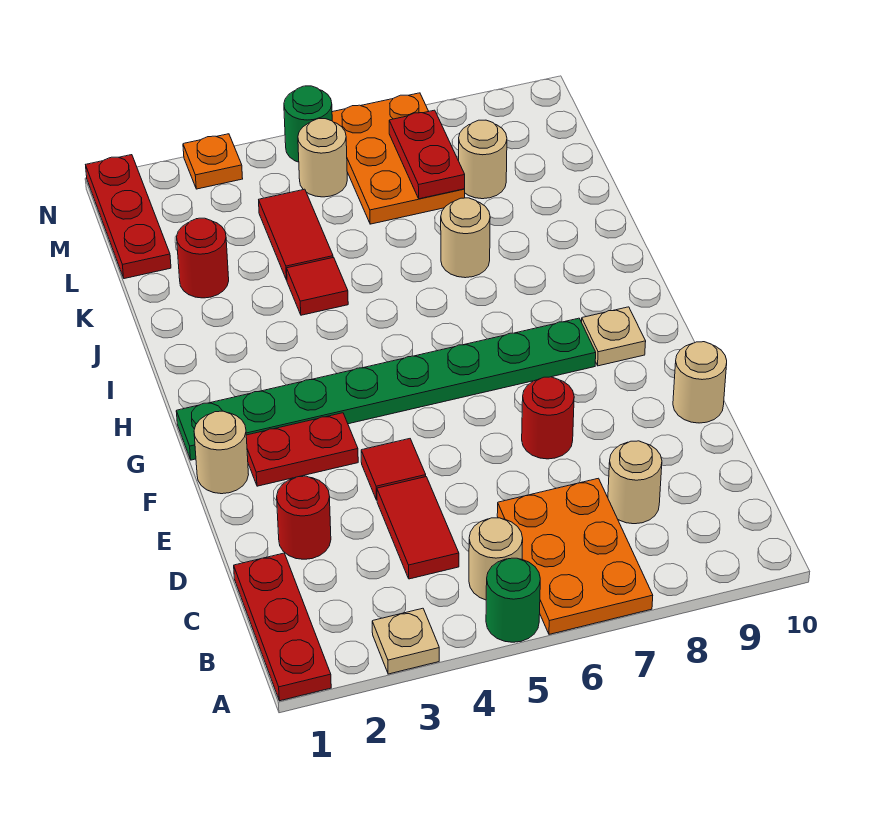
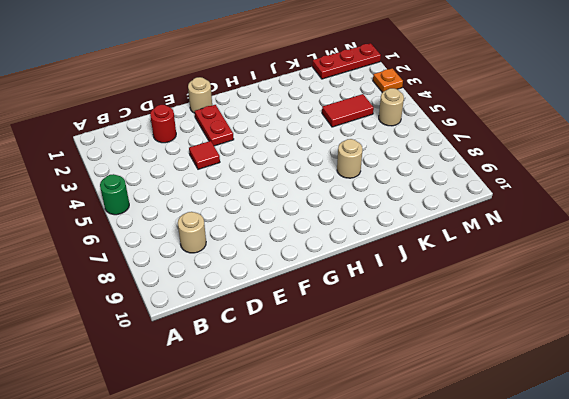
none -> red plate A1:C1 level 1
none -> tan plate A3 level 1
none -> orange plate A6:C7 level 1

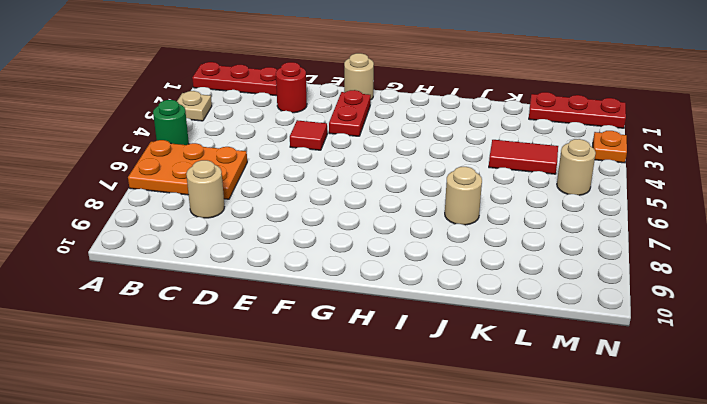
none -> tan round brick B5 level 1
none -> red tile C4:D4 level 1
none -> red round brick E7 level 1

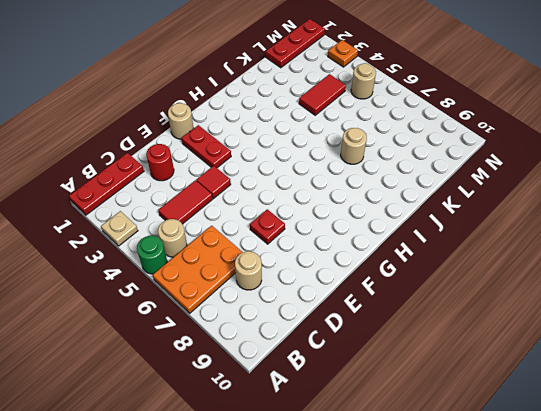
red plate E7 level 1 -> red round brick E7 level 1
none -> tan round brick E10 level 1
none -> green plate G1:G8 level 1
none -> tan plate G9 level 1

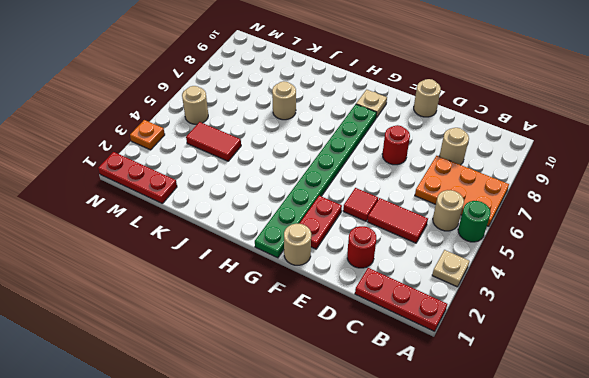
none -> red tile J4 level 1
none -> red round brick K2 level 1
none -> orange plate L6:N7 level 1

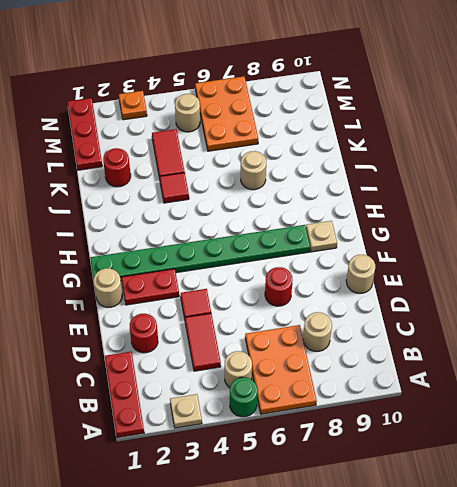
none -> tan round brick L8 level 1
none -> green round brick N5 level 1
none -> red plate L7:M7 level 2

